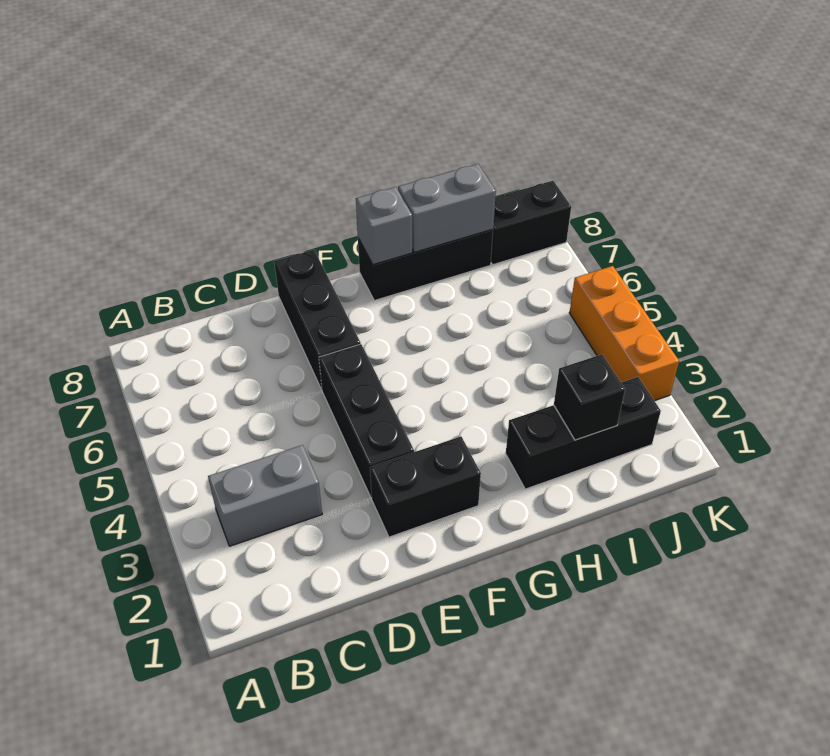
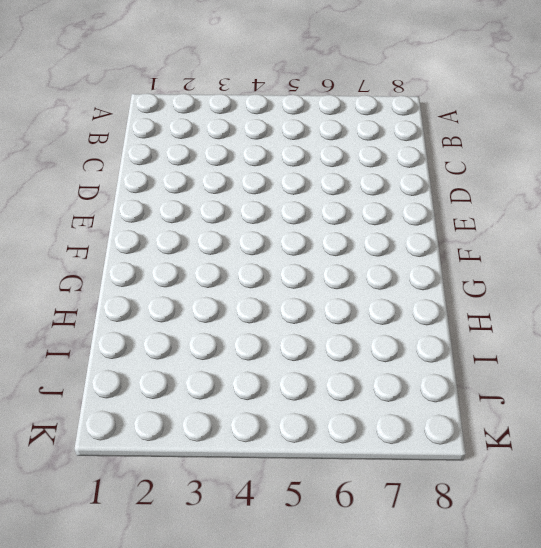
none -> grey brick B3:C3 level 1
none -> black brick E2:F2 level 1

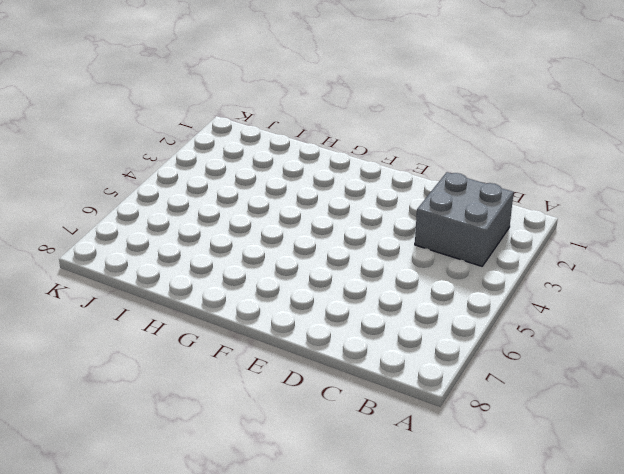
grey brick B2:C3 level 1 -> grey brick B3:C3 level 1
none -> black brick E2:F2 level 1
none -> black brick E3:E5 level 1

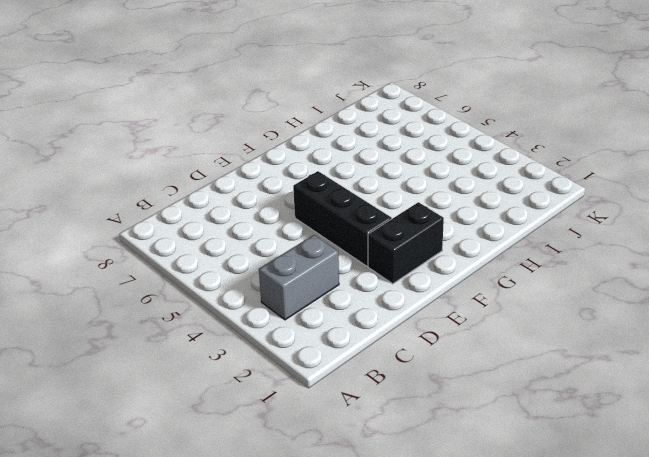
none -> black brick E6:E8 level 1
none -> black brick G8:I8 level 1

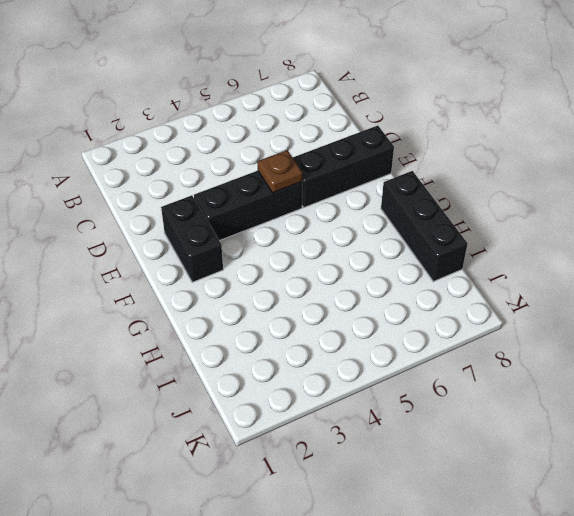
brown plate E5 level 2 -> none
none -> grey brick B3:C3 level 1
none -> black brick H2:J2 level 1

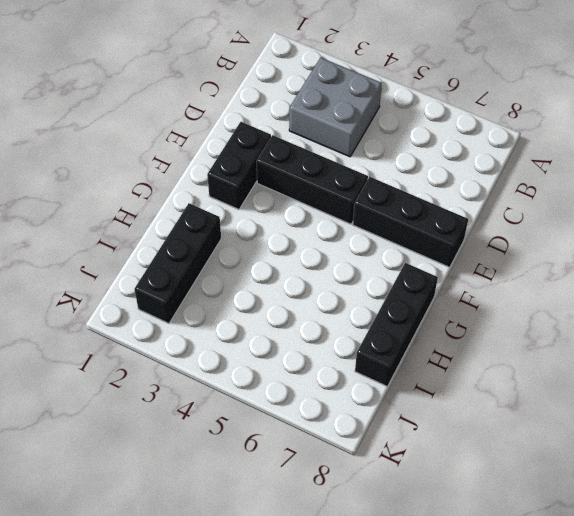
grey brick B3:C4 level 1 -> grey brick B3:C3 level 1
none -> black brick J8:K8 level 1
none -> orange brick K3:K5 level 1

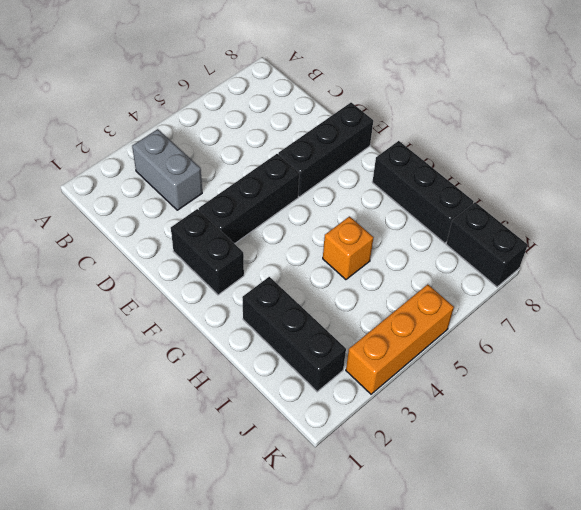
orange brick H5 level 1 -> none
none -> grey brick G8 level 2
none -> grey brick H8:I8 level 2

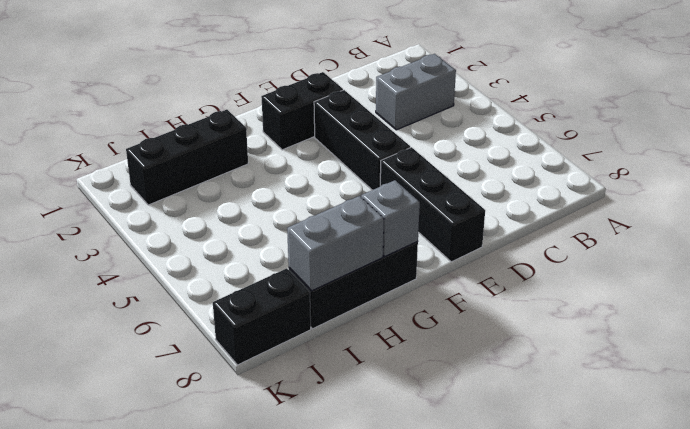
none -> orange brick K3:K5 level 1
none -> black brick I2 level 2

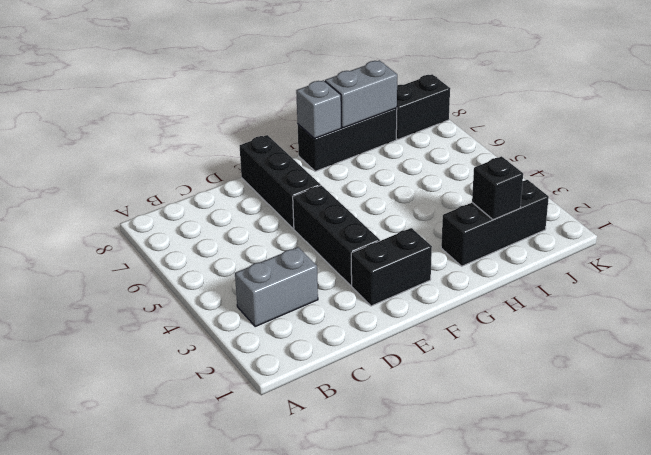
none -> orange brick K3:K5 level 1

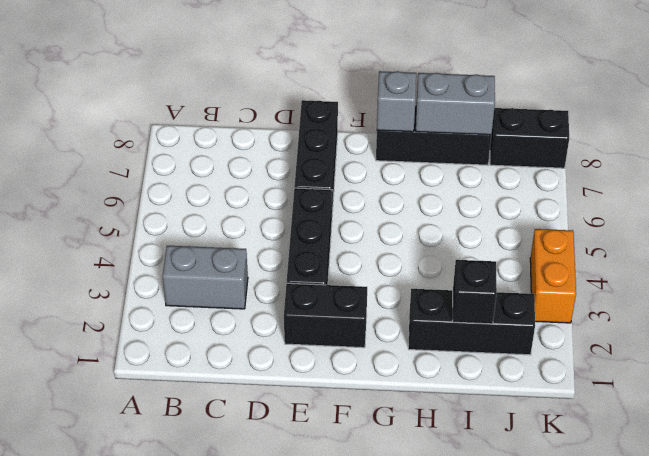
orange brick K3:K4 level 1 -> orange brick K3:K5 level 1

